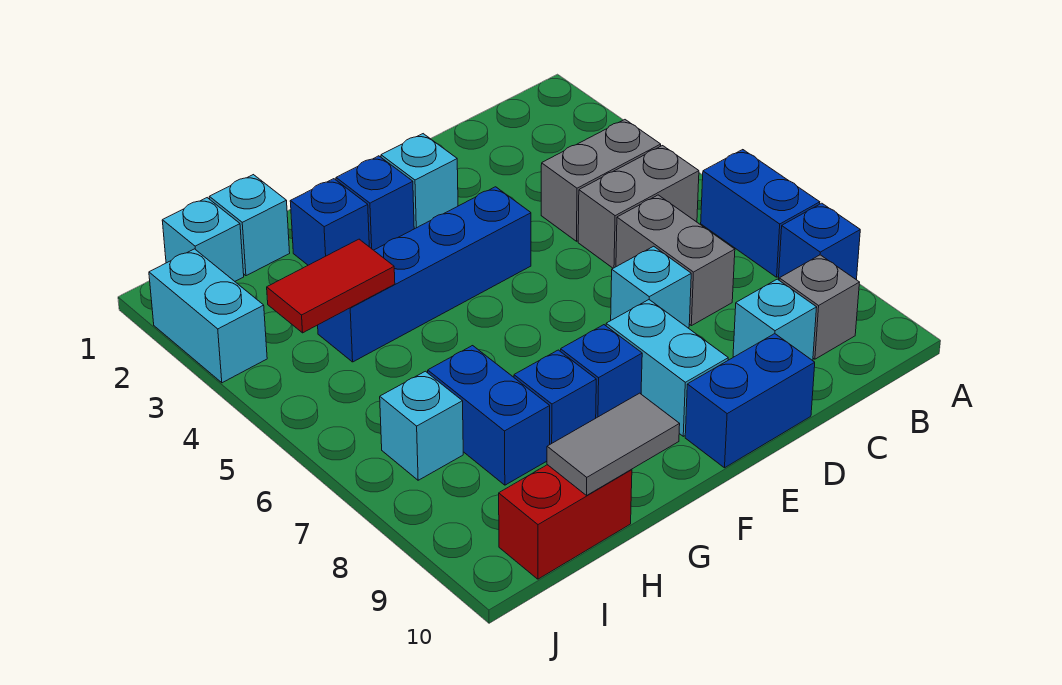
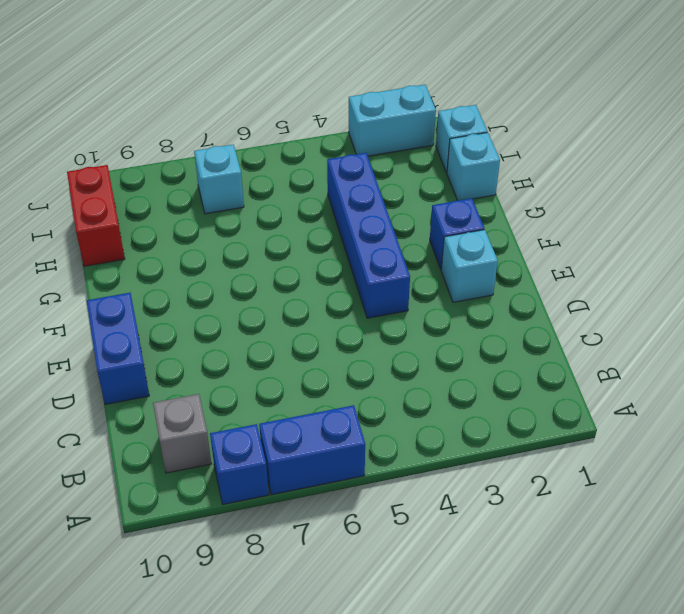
none -> grey brick B4:C4 level 1
none -> grey brick B5:C5 level 1
none -> grey brick C6:C7 level 1

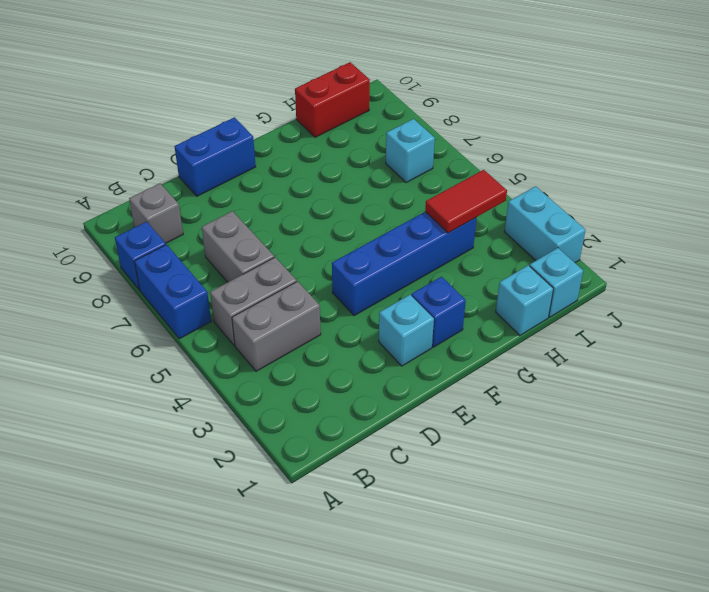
none -> cyan brick C9 level 1
none -> cyan brick D7 level 1
none -> cyan brick E8:E9 level 1

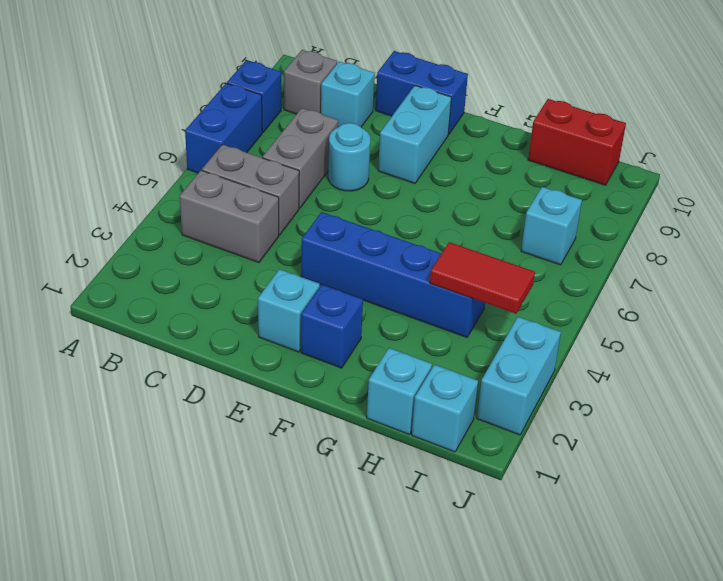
cyan round brick D7 level 1 -> cyan brick D7 level 1
none -> blue brick F8 level 1
none -> blue brick G2 level 1
none -> blue brick G8 level 1

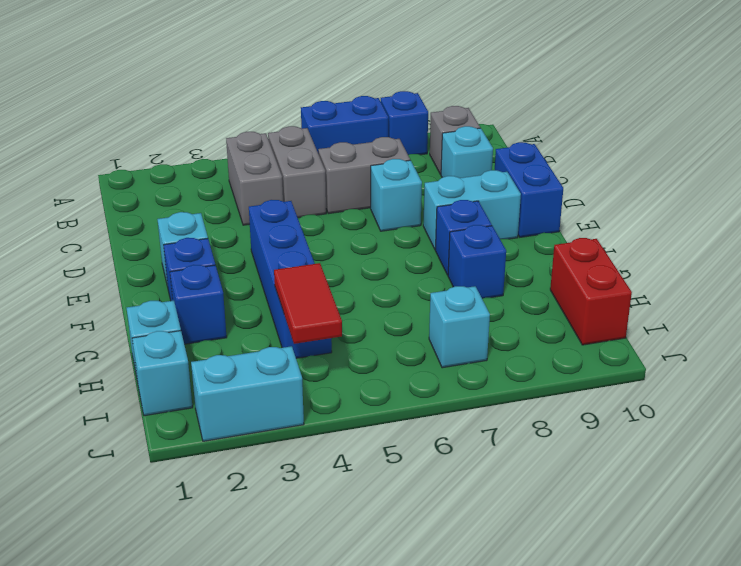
none -> blue brick H7:H8 level 1
none -> grey tile G10:H10 level 2

